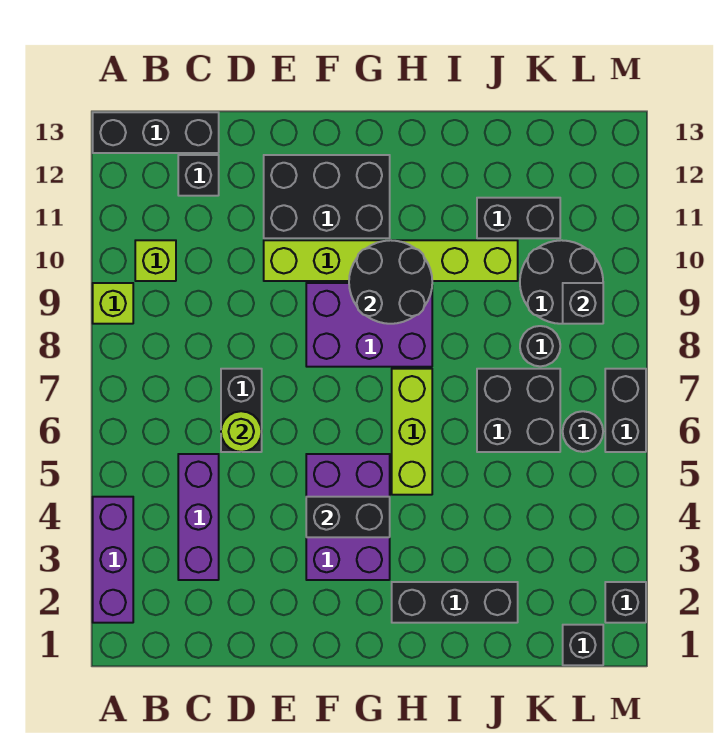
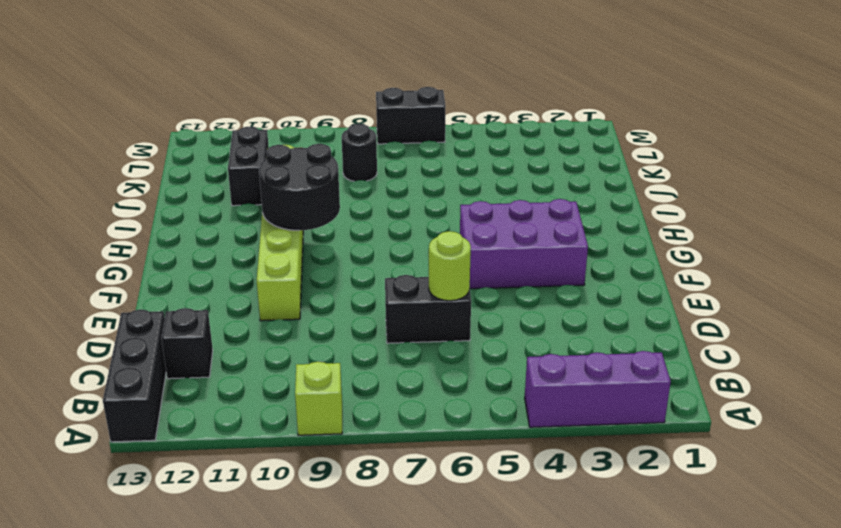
none -> lime brick B10 level 1
none -> purple brick C3:C5 level 1
none -> black brick E11:G12 level 1

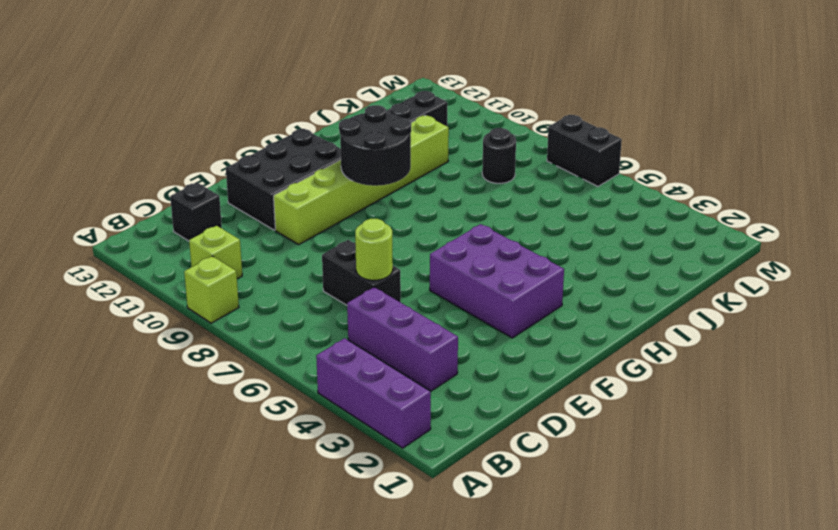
none -> black brick A13:C13 level 1
none -> purple brick F8:H9 level 1
none -> black brick H2:J2 level 1

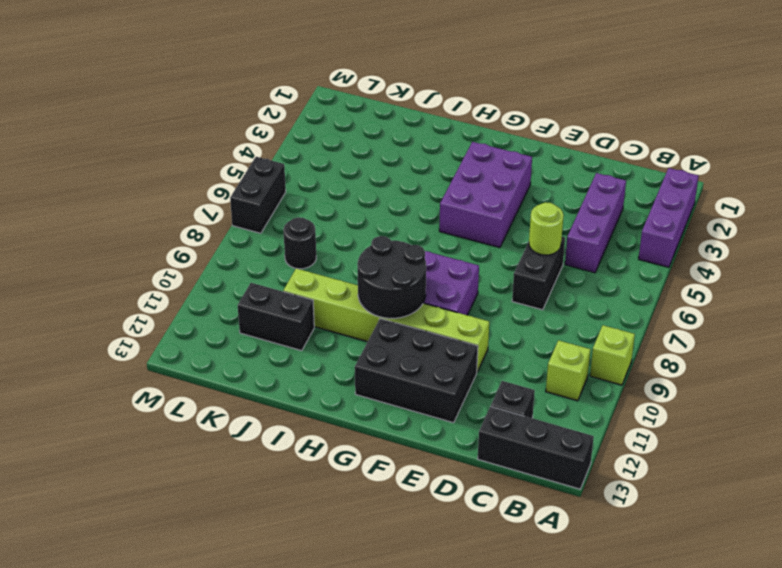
none -> black brick H2:J2 level 1
none -> lime brick H5:H7 level 1
none -> black brick J6:K7 level 1

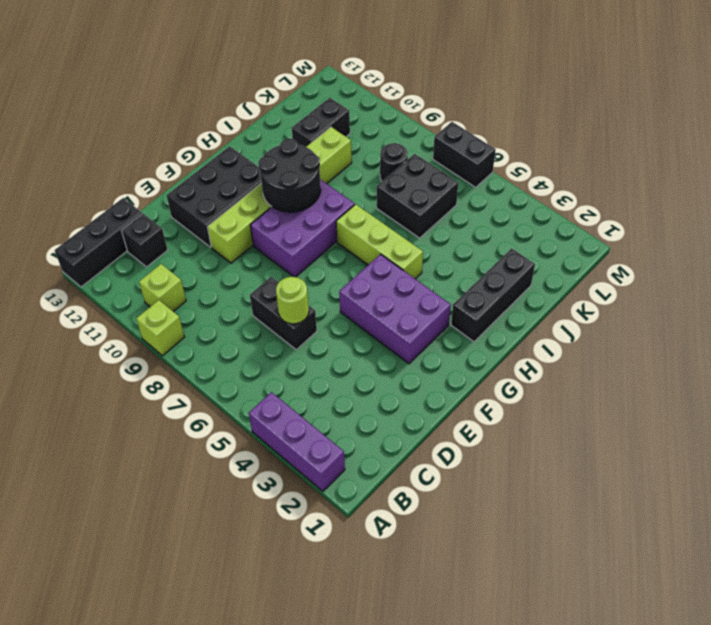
none -> purple brick C3:C5 level 1
none -> black round brick K9:L10 level 1
none -> black brick L1 level 1

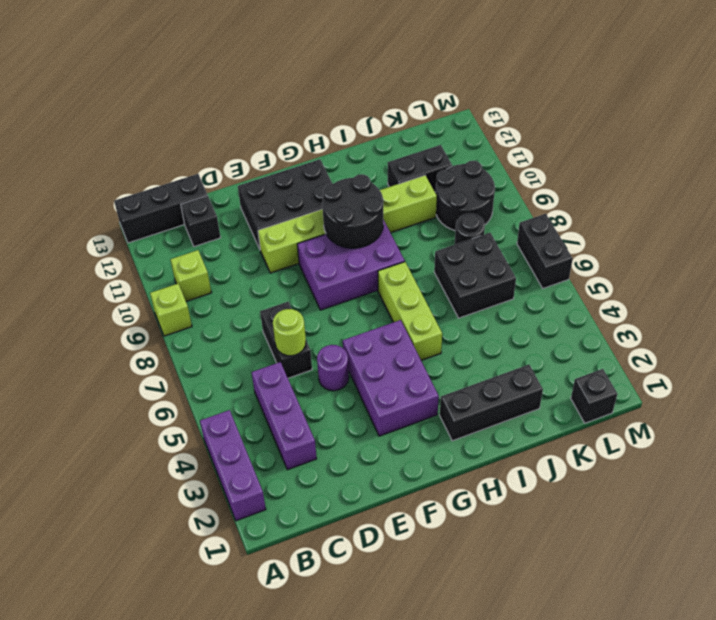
purple round brick E5 level 1 -> none
none -> black round brick L6 level 1
none -> black brick M2 level 1
none -> black brick F4:G4 level 2

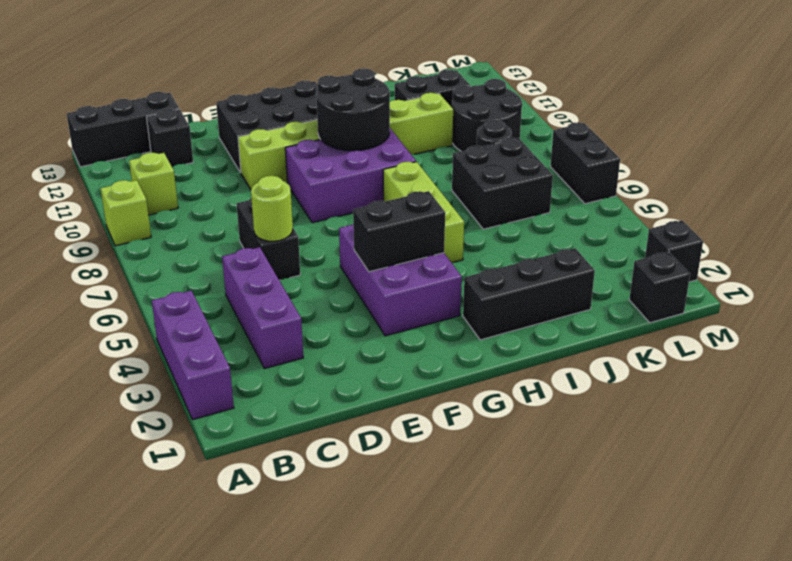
none -> black round brick L6 level 1
none -> black brick L9 level 2

